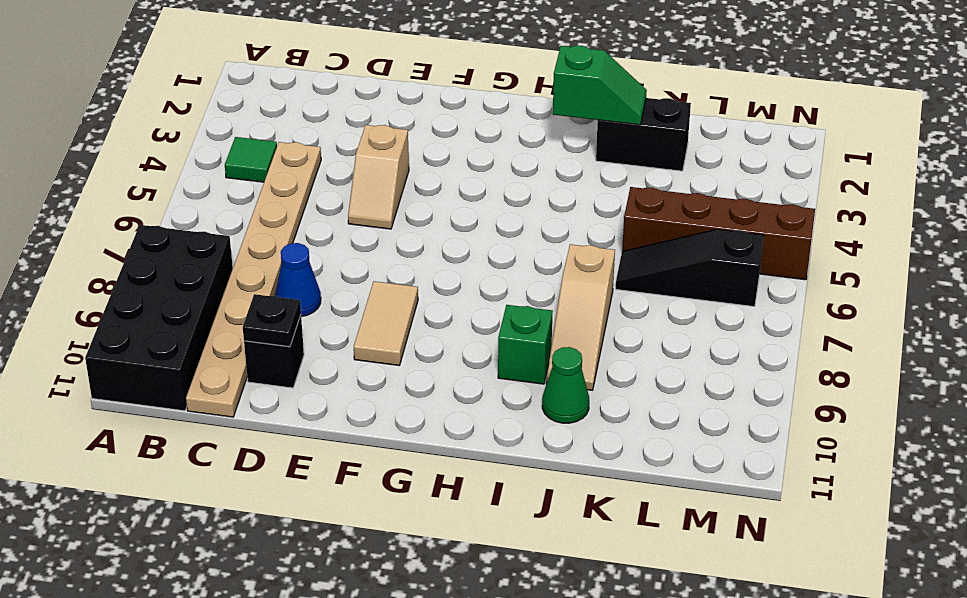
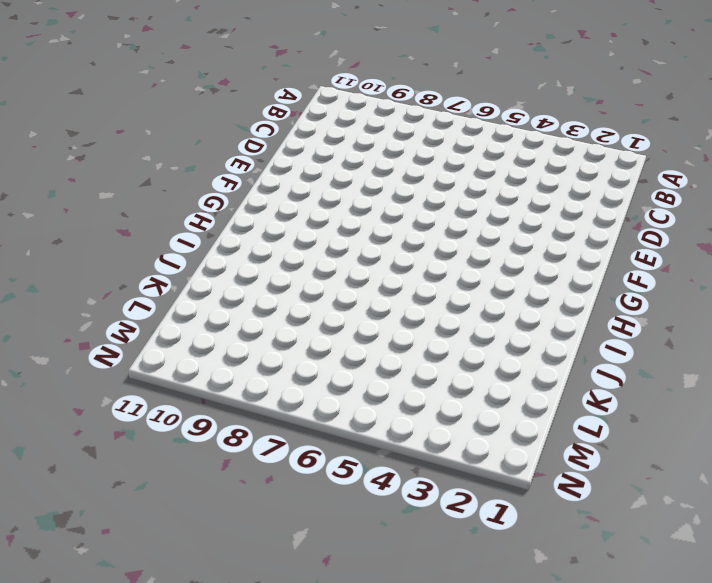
none -> black brick A8:B11 level 1
none -> green tile B4 level 1
none -> tan plate C4:C11 level 1

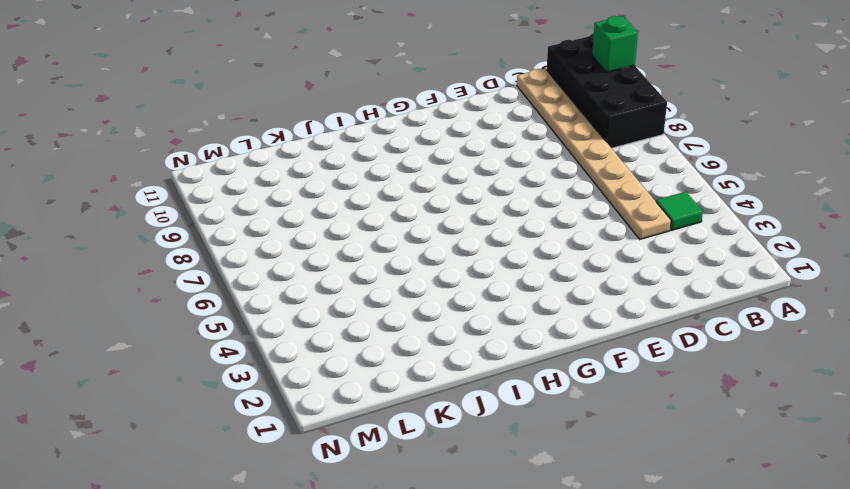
green brick A10 level 2 -> green brick I9 level 1
none -> blue cone D8 level 1
none -> black brick D10 level 1
none -> tan slope E4:E5 level 1 top 4

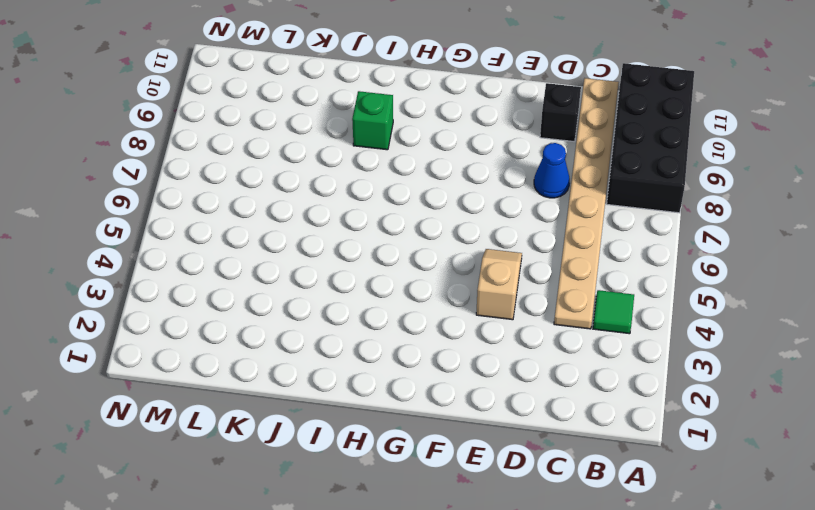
none -> tan tile F8:F9 level 1
none -> black brick J2:K2 level 1
none -> tan slope J7:J9 level 1 top 7

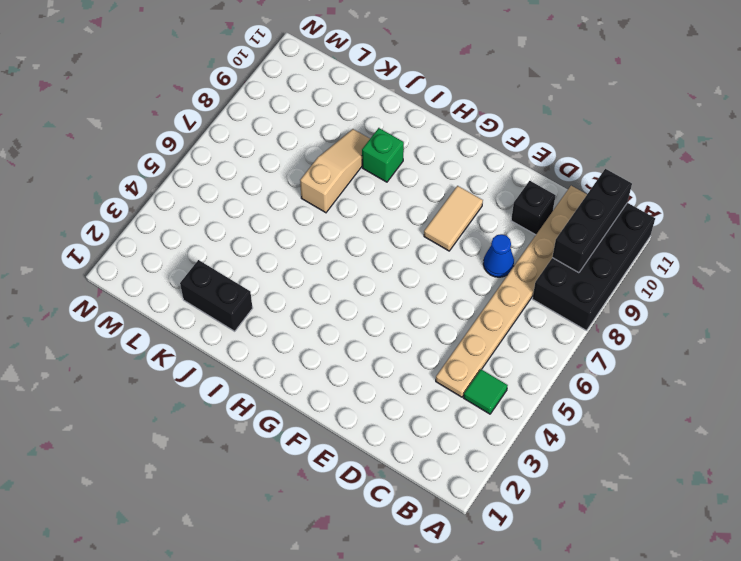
black brick B9:B11 level 2 -> none
none -> tan slope E4:E5 level 1 top 4
none -> green cone J10 level 1
none -> brown brick K5:N5 level 1

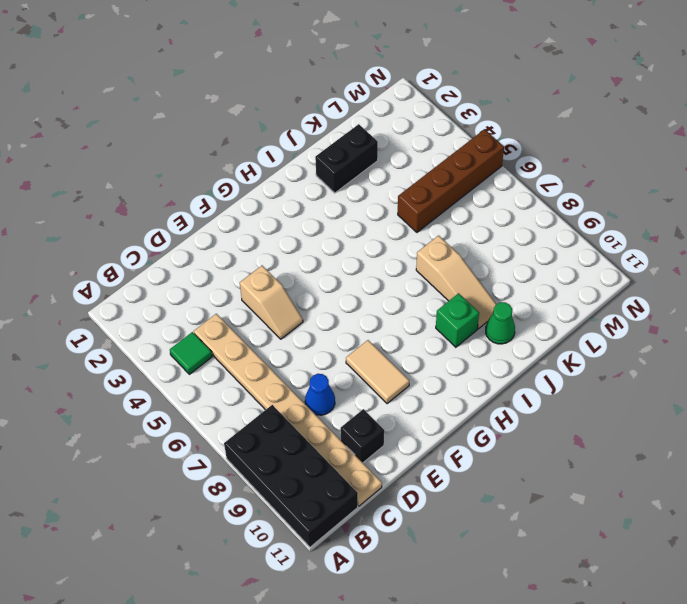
none -> black slope K6:M6 level 1 top M
none -> black plate D10 level 2
none -> green slope I2:J2 level 2 top I

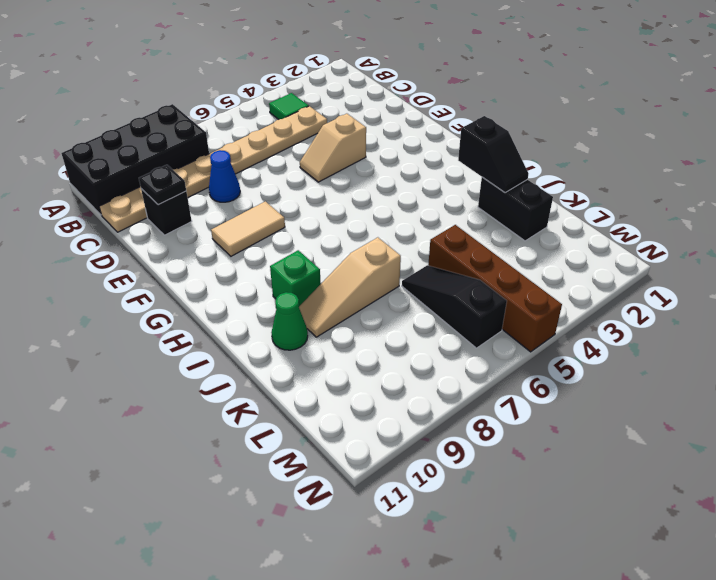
black slope I2:J2 level 2 top I -> green slope I2:J2 level 2 top I

